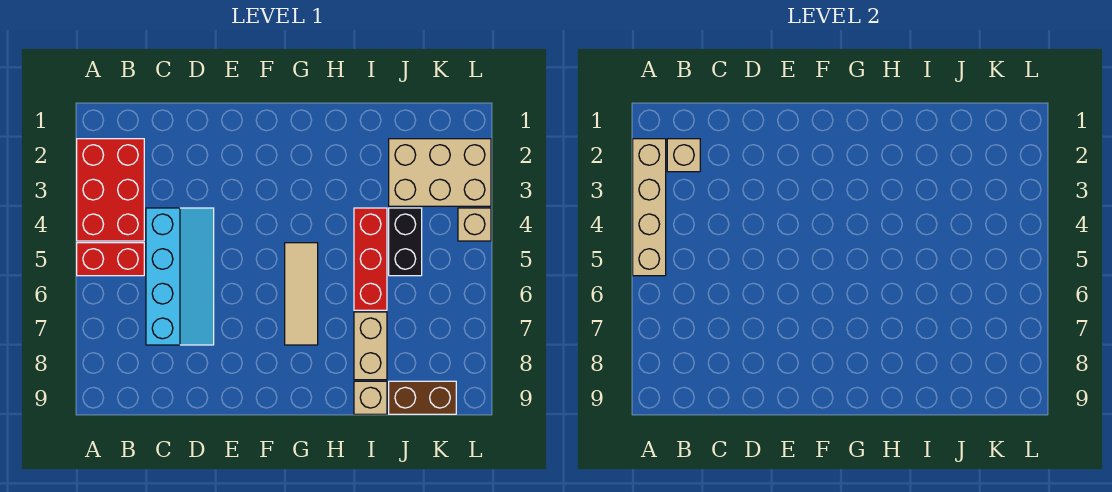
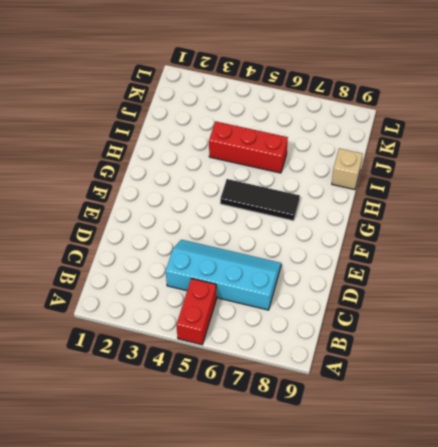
black tile G5:G7 level 1 -> tan tile G5:G7 level 1
none -> red brick A2:B4 level 1
none -> tan brick I7:I8 level 1
none -> tan brick J2:L3 level 1

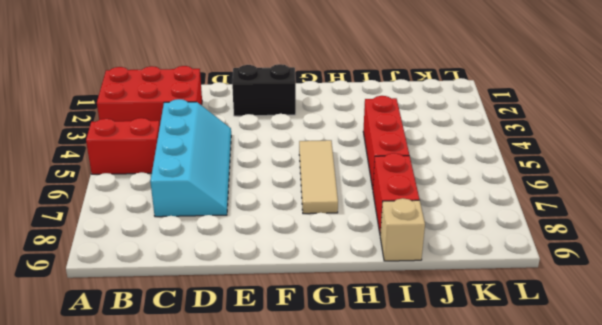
red brick A2:C3 level 1 -> red brick A2:B4 level 1
black brick E2:F2 level 1 -> black brick J4:J5 level 1
red brick I7:I8 level 1 -> tan brick I7:I8 level 1
none -> tan brick J2:L3 level 1
none -> brown brick J9:K9 level 1
none -> tan brick L4 level 1

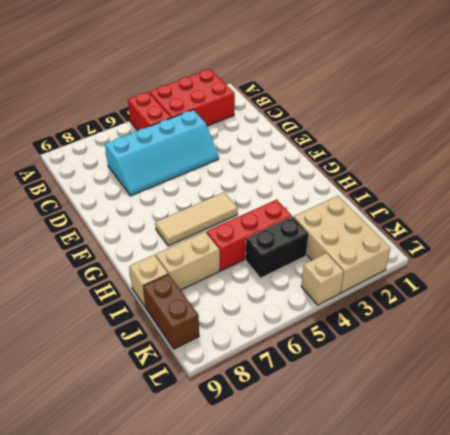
none -> tan brick A2:A5 level 2
none -> tan brick B2 level 2

